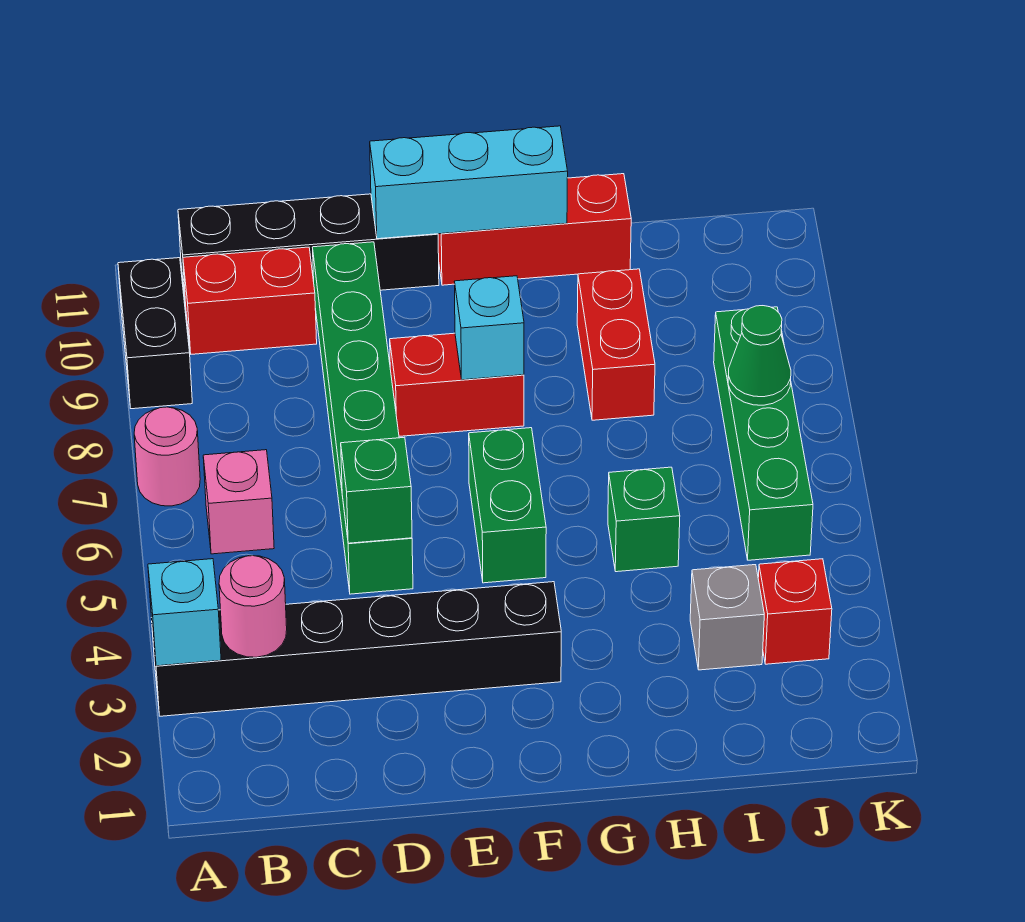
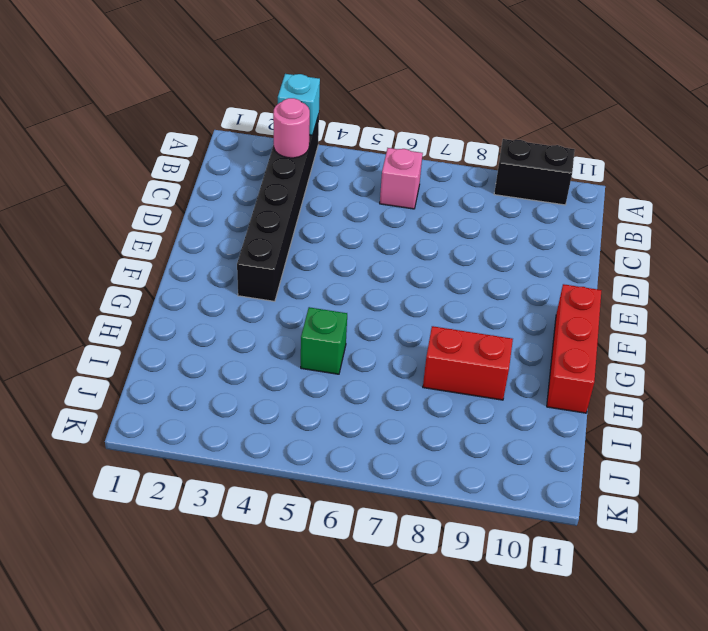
none -> pink round brick A7 level 1
none -> red brick B10:C10 level 1
none -> black brick B11:E11 level 1

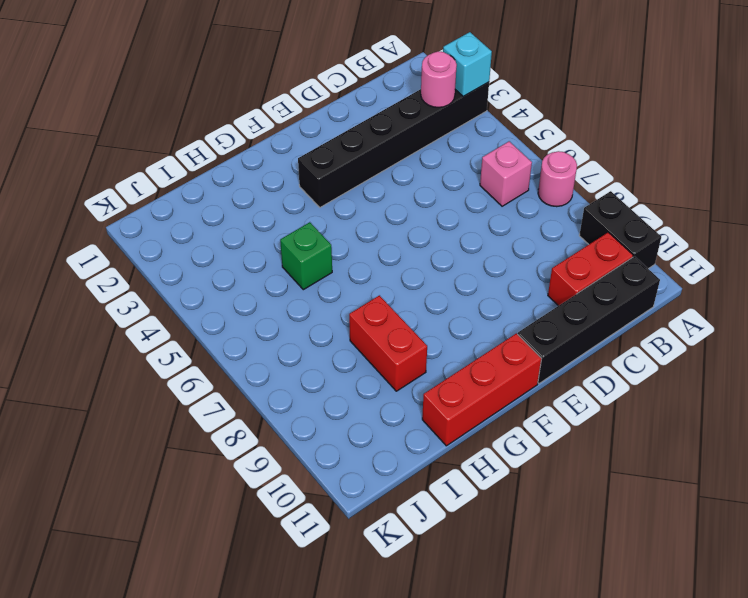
none -> green brick D5:D10 level 1
none -> red brick E8:F8 level 1
none -> green brick F5:F6 level 1

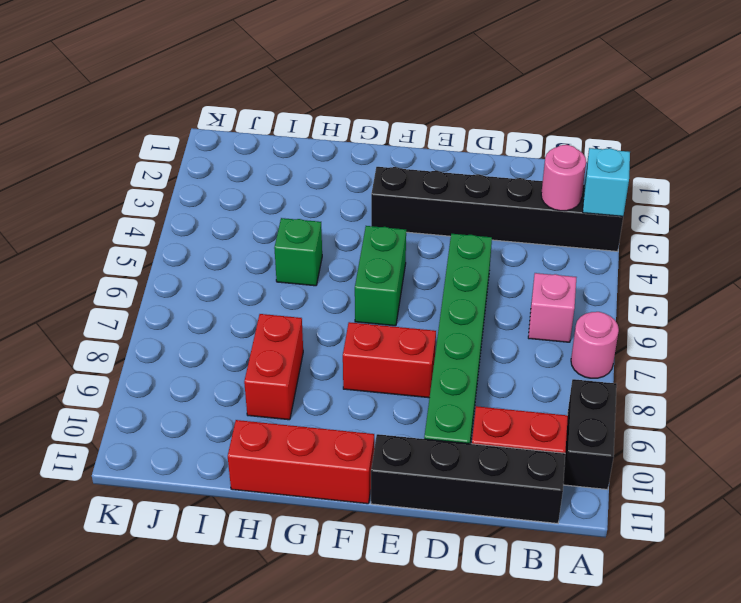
none -> grey brick I3 level 1
none -> red brick J3 level 1
none -> green brick J5:J8 level 1

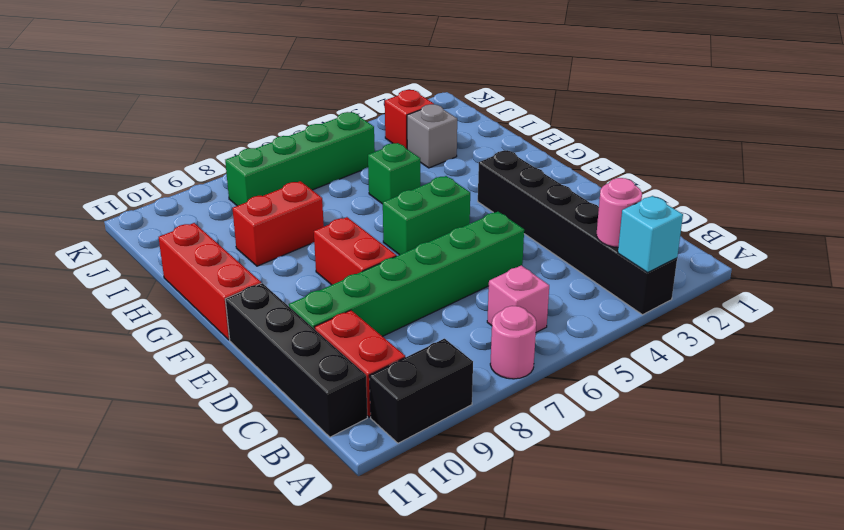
none -> green brick D5 level 2
none -> cyan brick E11:G11 level 2
none -> cyan brick F8 level 2

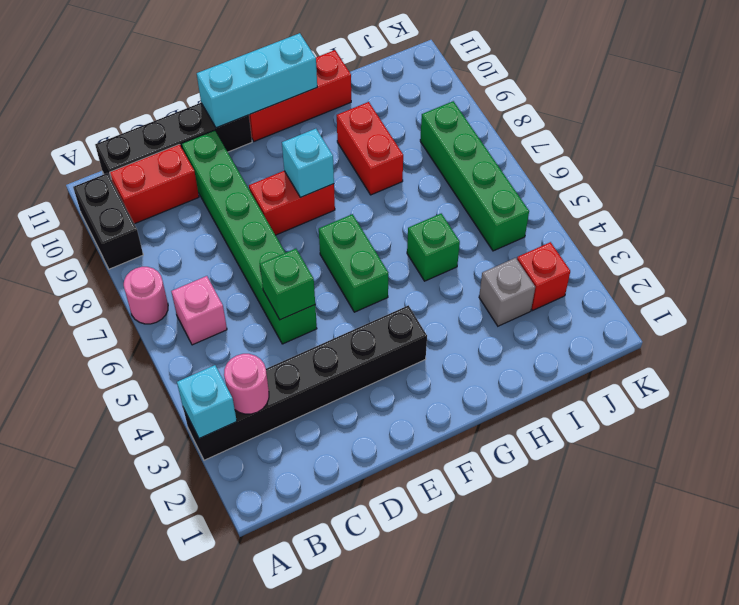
none -> green cone J7 level 2

